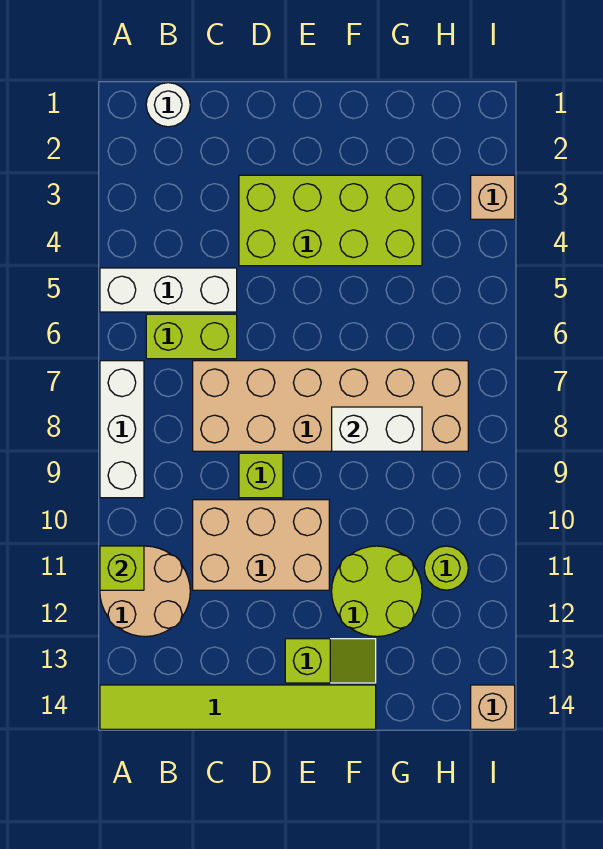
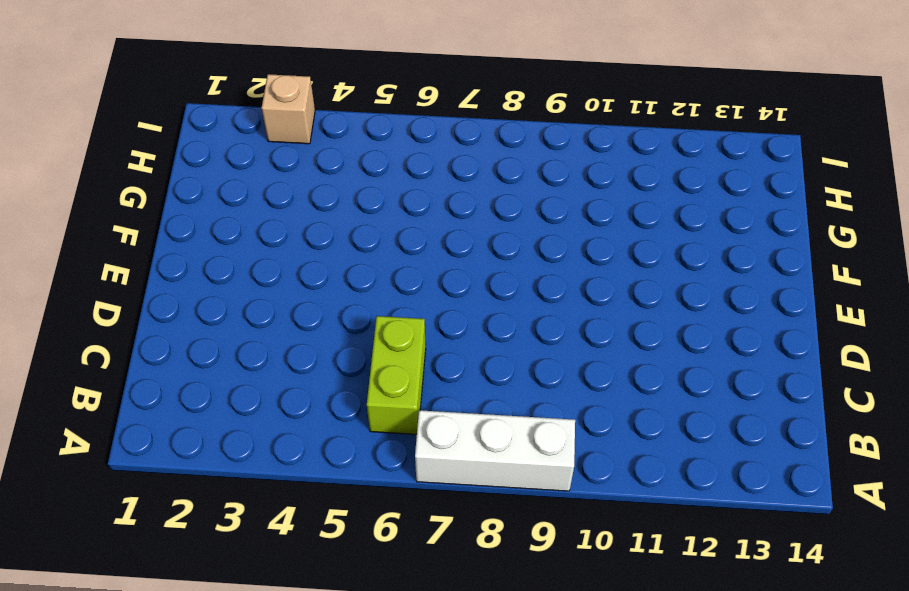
none -> white brick A5:C5 level 1
none -> tan round brick A11:B12 level 1
none -> lime tile A14:F14 level 1

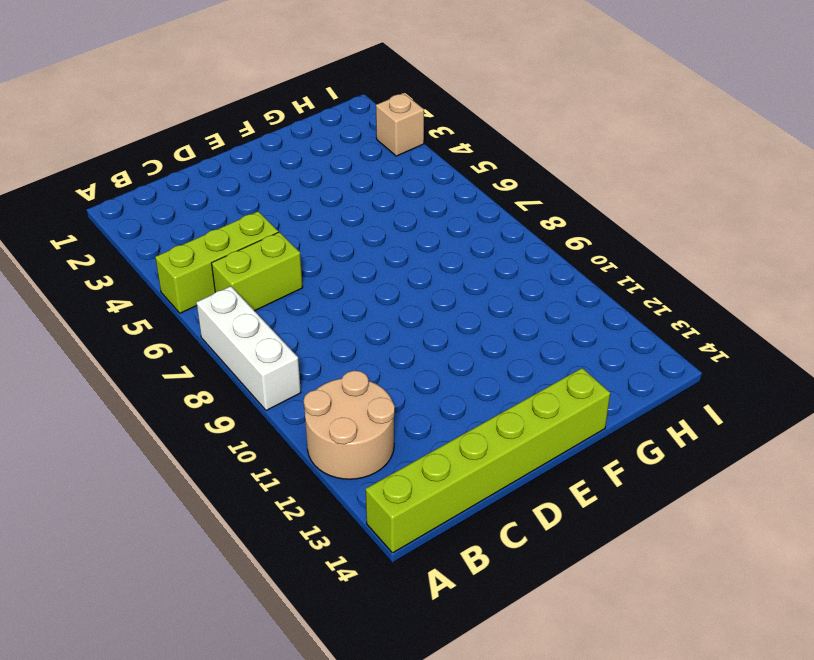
lime brick A5:C5 level 1 -> white brick A5:C5 level 1
lime brick A14:F14 level 1 -> lime tile A14:F14 level 1
none -> white round brick B1 level 1
none -> tan brick C7:H8 level 1
none -> tan brick C10:E11 level 1

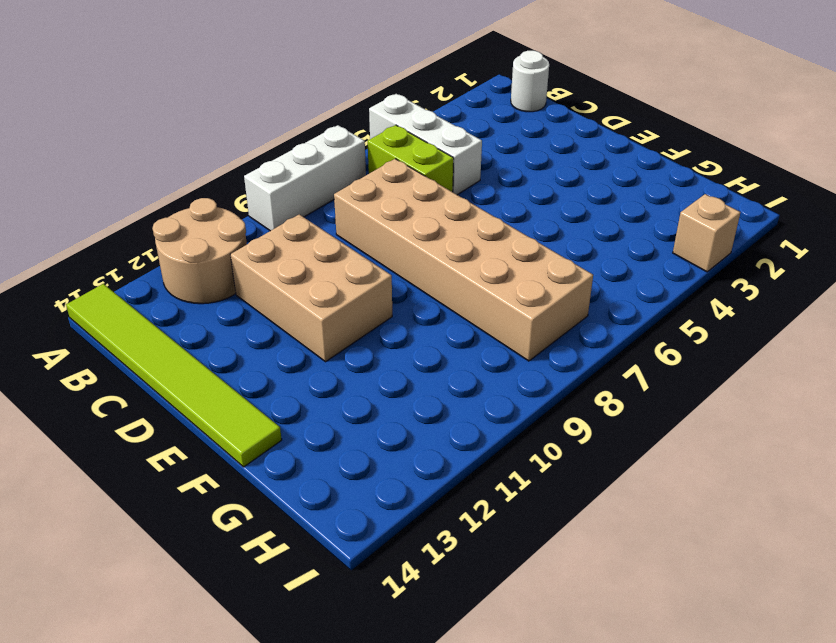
none -> lime brick D3:G4 level 1
none -> lime brick D9 level 1
none -> lime slope E13:F13 level 1 top E

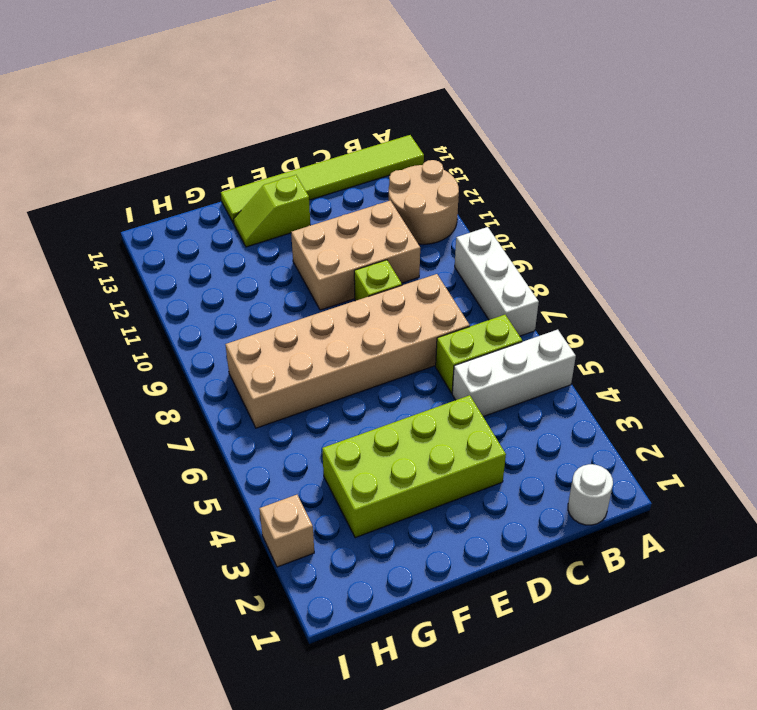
none -> lime round brick F11:G12 level 1
none -> lime round brick H11 level 1
none -> tan brick I14 level 1

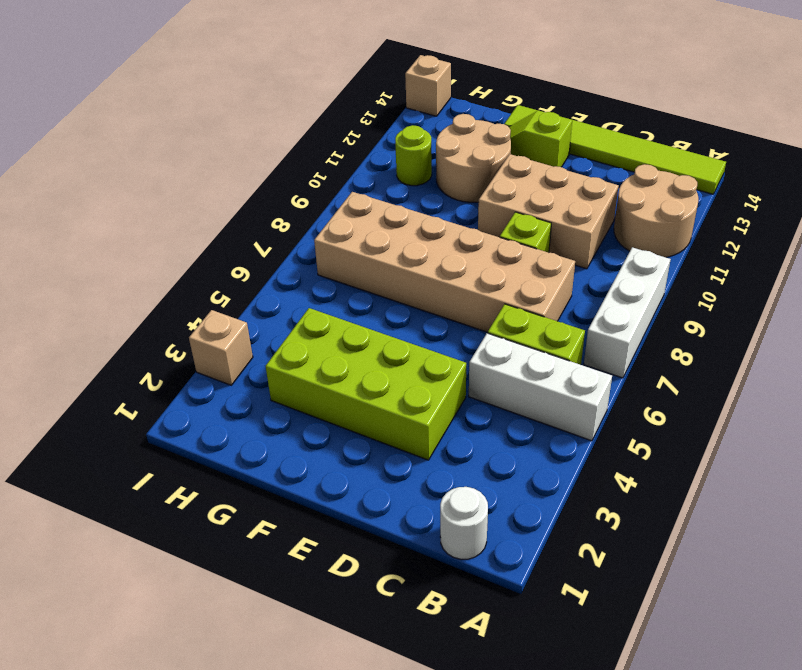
tan round brick F11:G12 level 1 -> lime round brick F11:G12 level 1
none -> lime brick A11 level 2
none -> white brick F8:G8 level 2

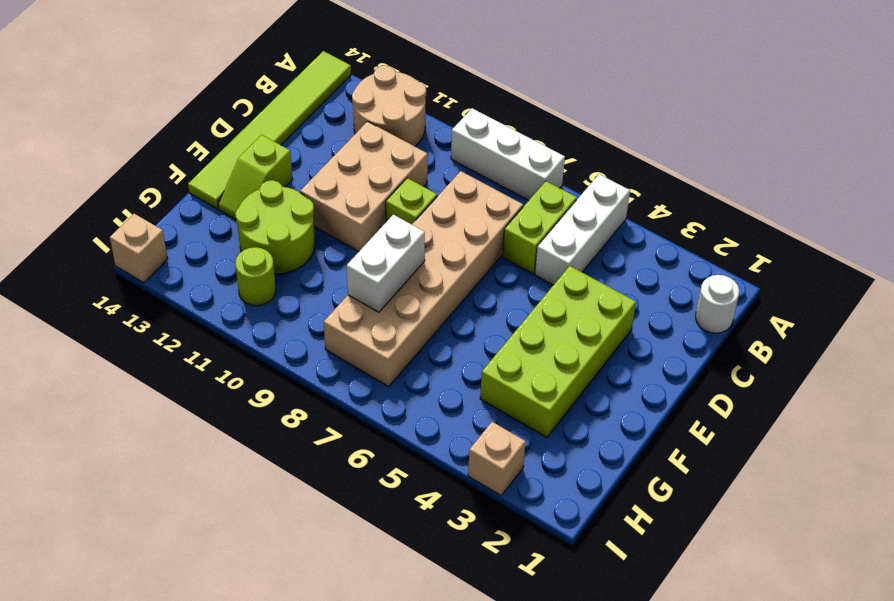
none -> lime brick A11 level 2

